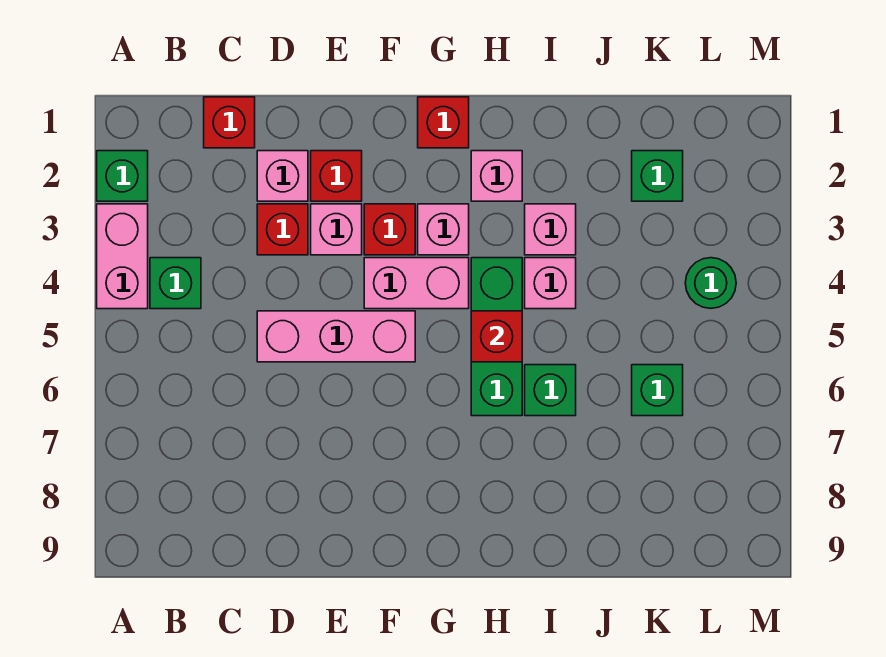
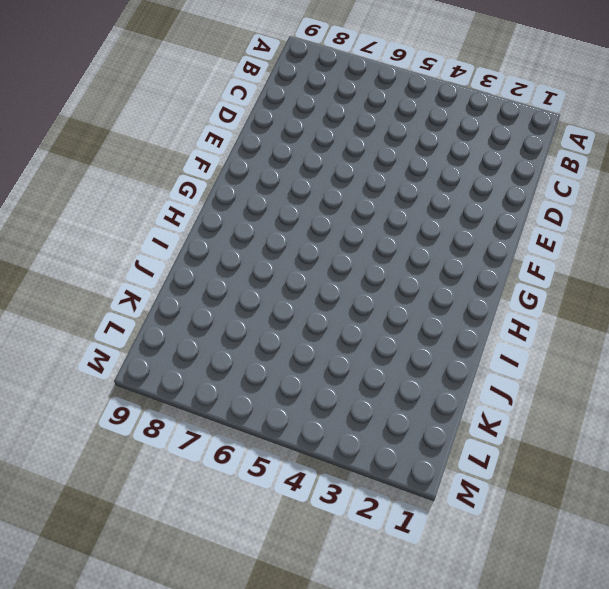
none -> green brick A2 level 1
none -> pink brick A3:A4 level 1
none -> green brick B4 level 1

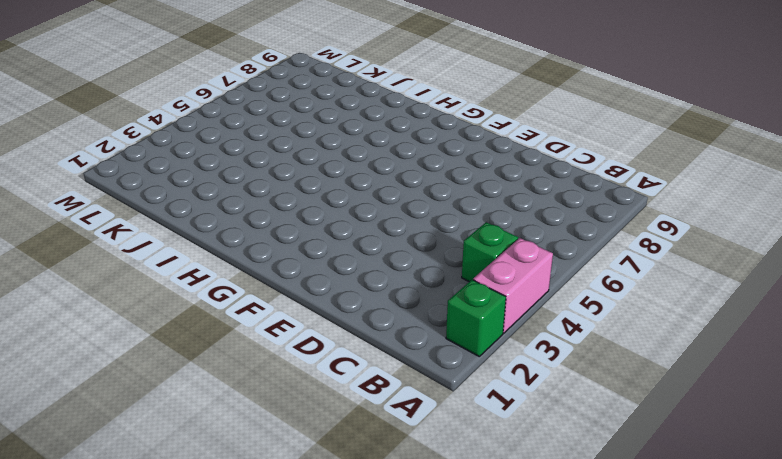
none -> red brick C1 level 1
none -> pink brick D2 level 1
none -> red brick D3 level 1

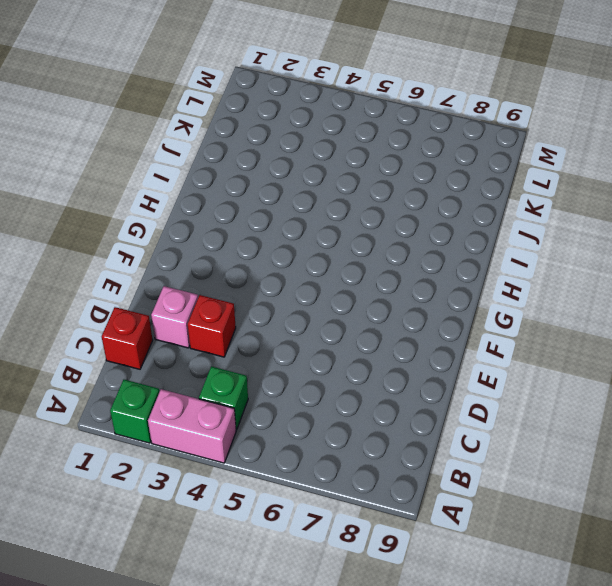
none -> pink brick D5:F5 level 1
none -> red brick E2 level 1
none -> pink brick E3 level 1

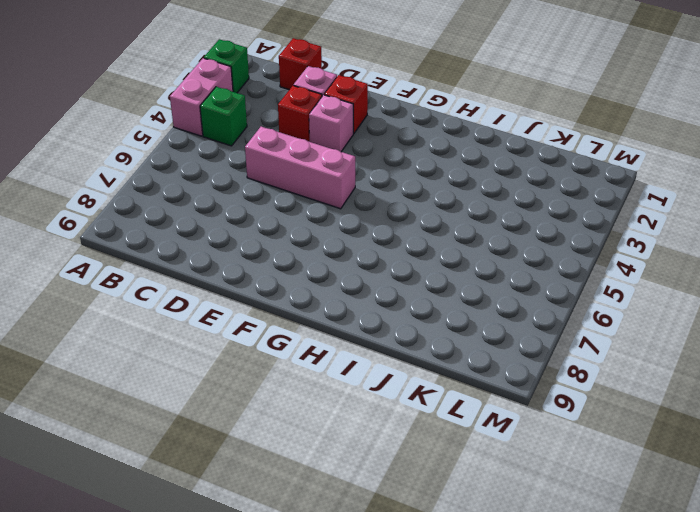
none -> red brick F3 level 1
none -> pink brick F4:G4 level 1
none -> red brick G1 level 1

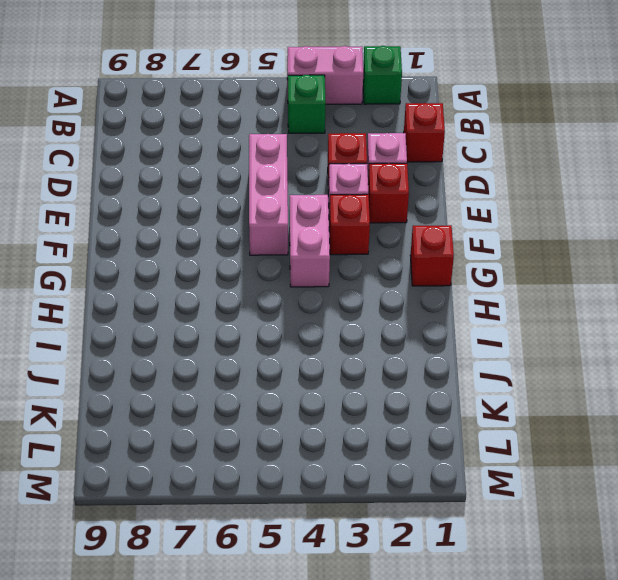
none -> pink brick G3 level 1
none -> pink brick H2 level 1
none -> green brick H4:H6 level 1

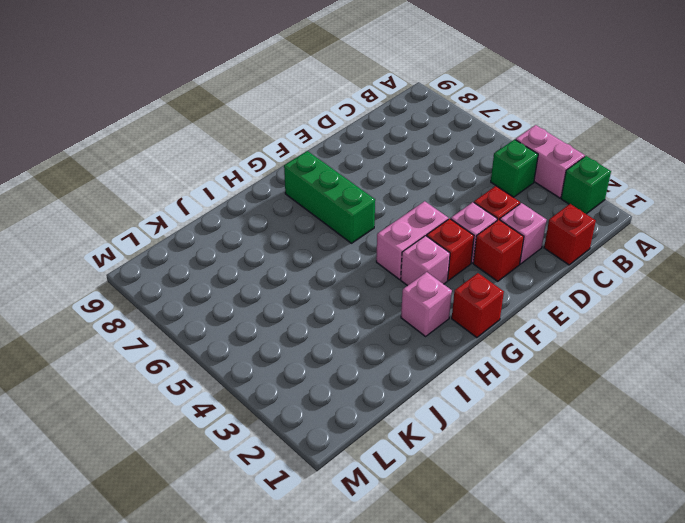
green brick G6:G8 level 1 -> green brick H4:H6 level 1
none -> pink brick D5:F5 level 1
none -> pink brick I3 level 1
none -> pink brick I4 level 1

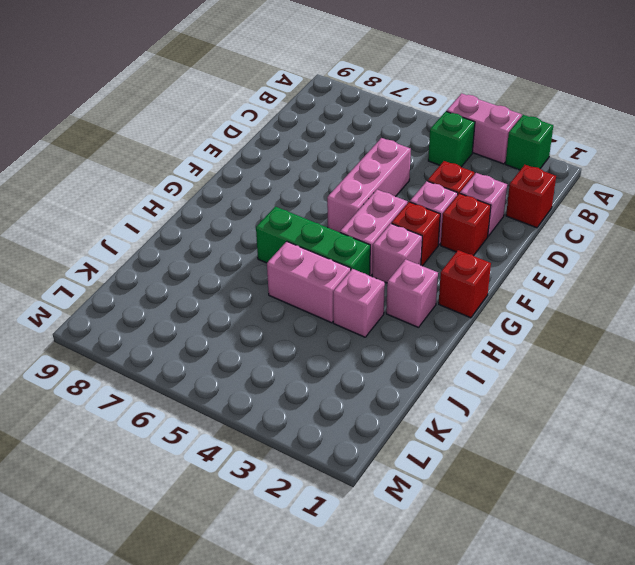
pink brick I4:I5 level 1 -> pink brick I4 level 1
none -> green brick I6 level 1
none -> green brick K2 level 1
none -> green brick K6 level 1

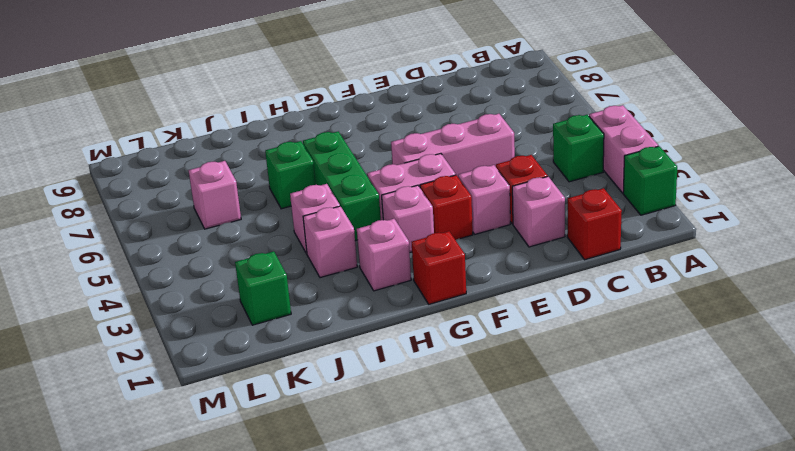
pink brick K6 level 1 -> green brick K6 level 1
none -> red brick E2 level 1
none -> green round brick L4 level 1
none -> red brick H5 level 2

